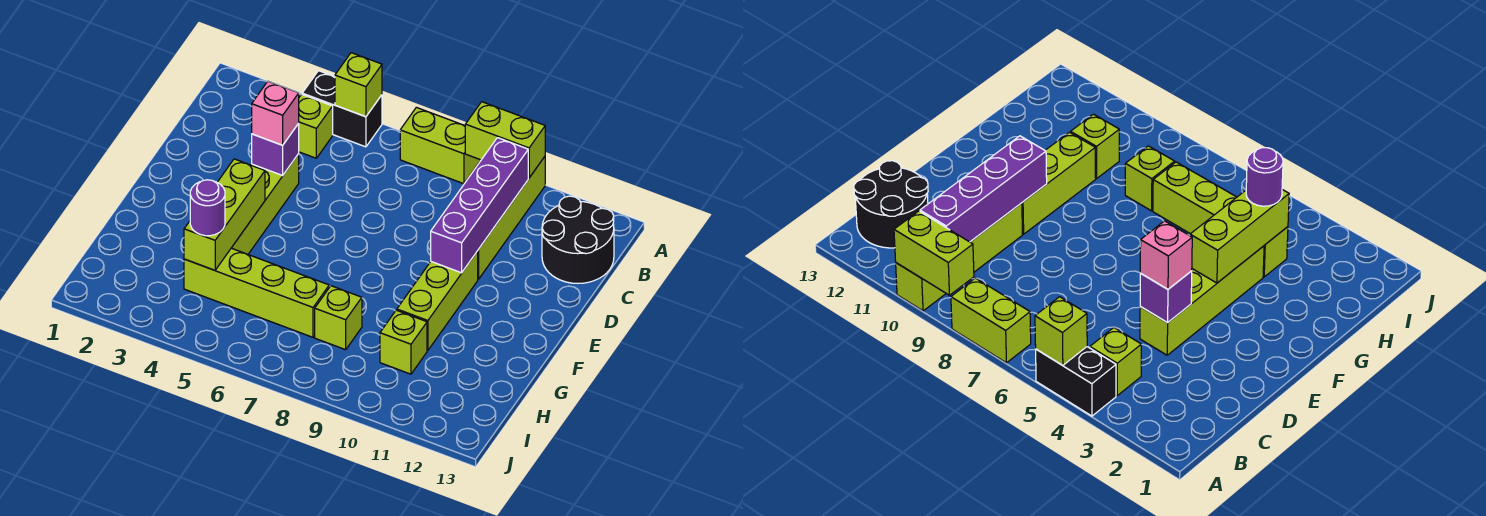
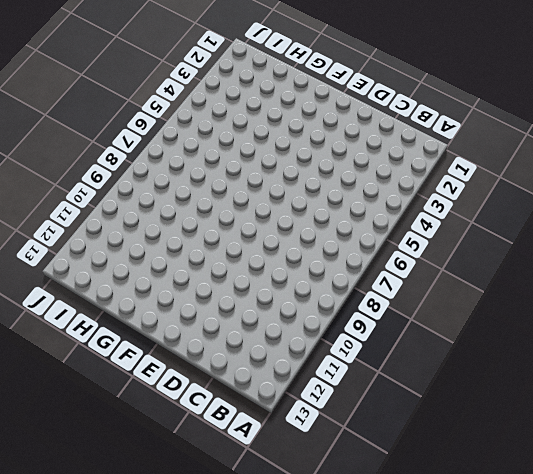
none -> black brick A4:A5 level 1
none -> lime brick A7:A8 level 1
none -> lime brick A10:D10 level 1

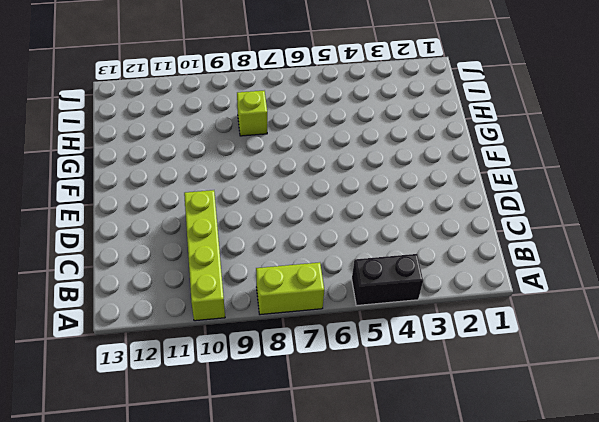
none -> lime brick B4 level 1
none -> black round brick B12:C13 level 1
none -> lime brick D4:G4 level 1

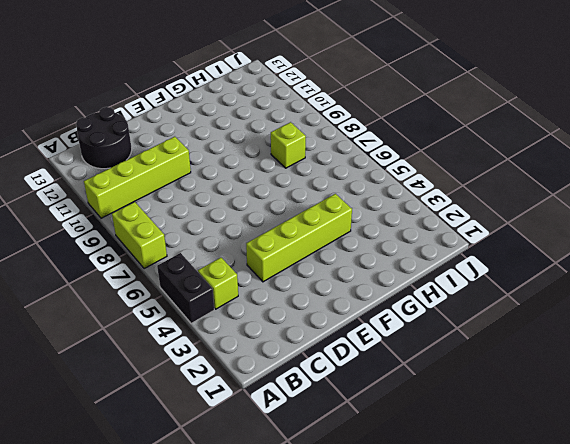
none -> lime brick E10:G10 level 1
none -> lime brick H4:H7 level 1
none -> lime brick H10 level 1

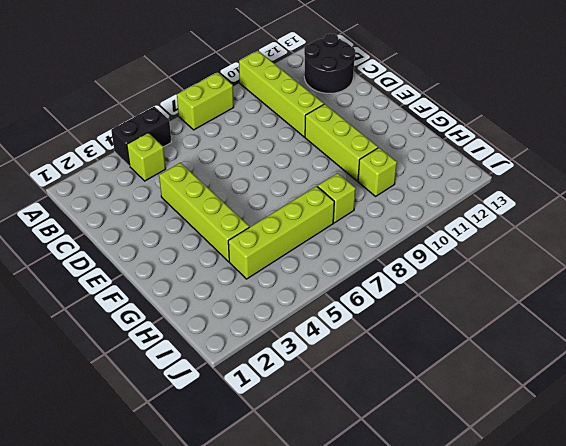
none -> lime brick A5 level 2
none -> lime brick A9:A10 level 2
none -> purple brick B10:E10 level 2

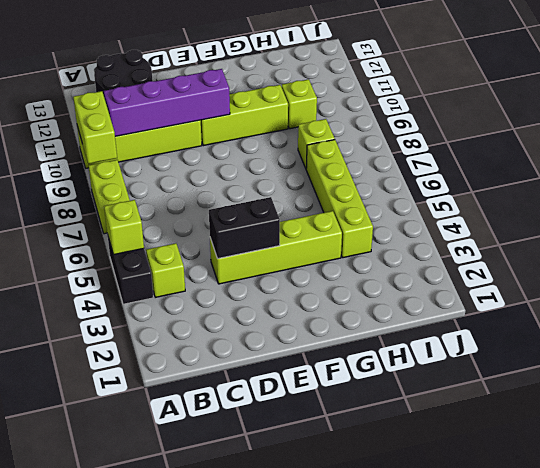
black brick D4:E4 level 2 -> purple brick D4 level 2
none -> lime brick F4:H4 level 2
none -> pink brick D4 level 3
none -> purple round brick H4 level 3

